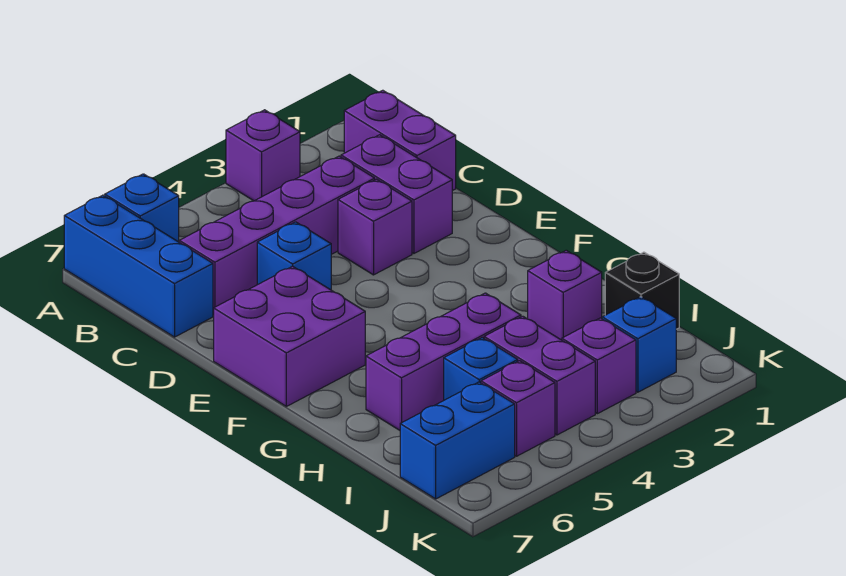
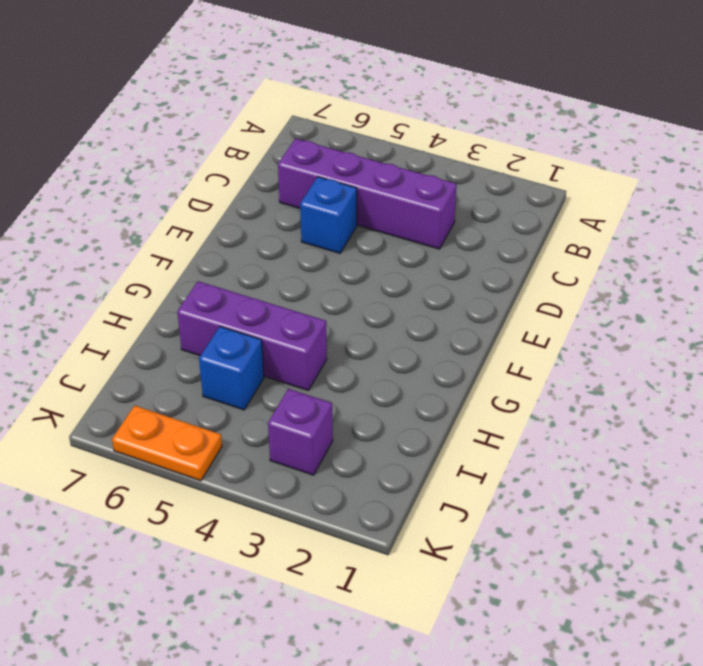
orange plate K5:K6 level 1 -> none
none -> purple brick A3 level 1
none -> blue brick A6 level 1
none -> blue brick A7:C7 level 1

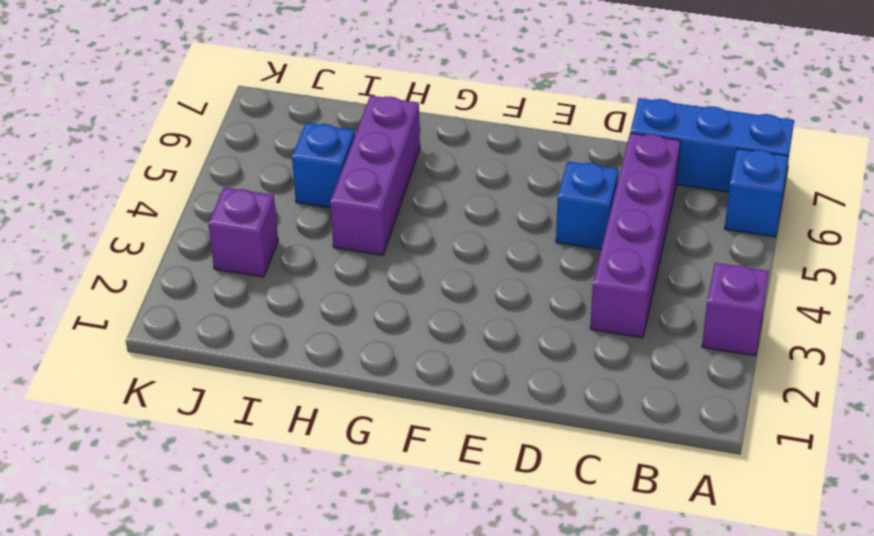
none -> purple brick B1:C1 level 1
none -> purple brick C2:D2 level 1
none -> purple brick D3 level 1

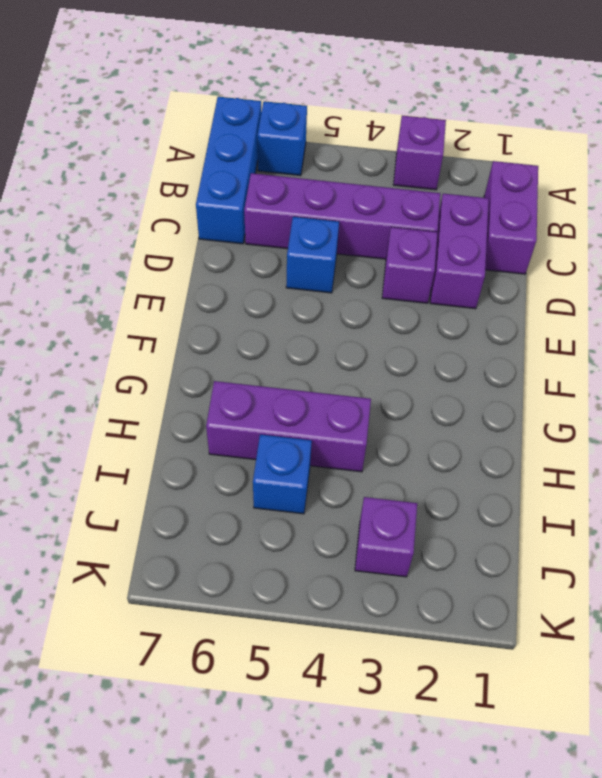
none -> purple brick E6:F7 level 1
none -> purple brick H2 level 1
none -> black brick I1 level 1

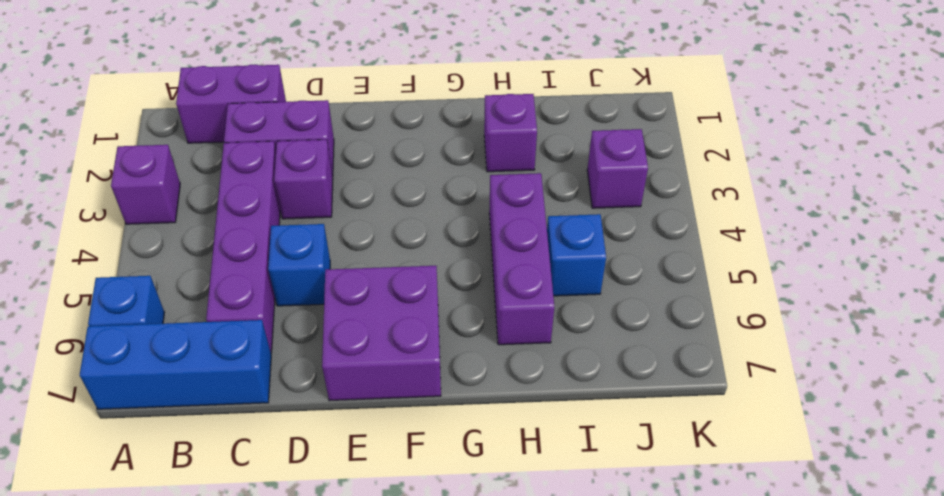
none -> black brick I1 level 1
none -> purple brick I4:J4 level 1
none -> blue brick J2 level 1

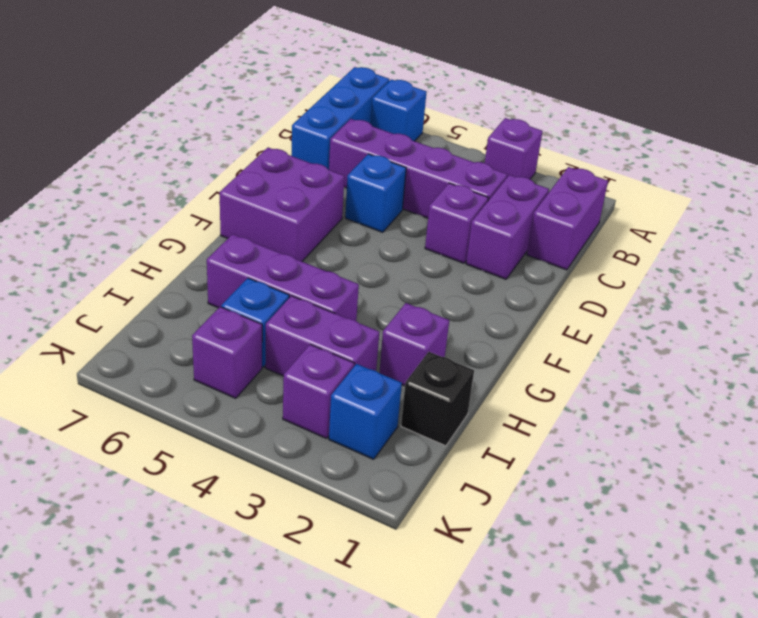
purple brick I3:I4 level 1 -> purple brick I4:J4 level 1
none -> blue brick J6:J7 level 1

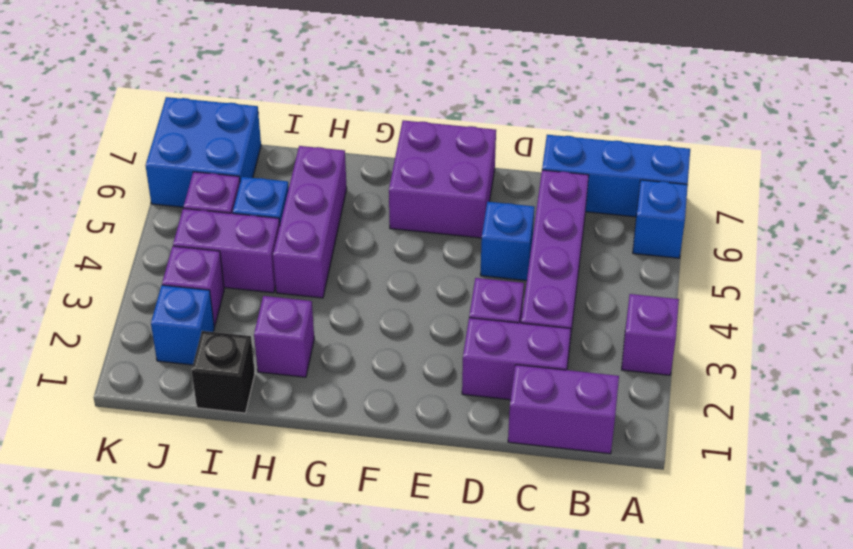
blue brick J6:K7 level 1 -> blue brick J6:J7 level 1

